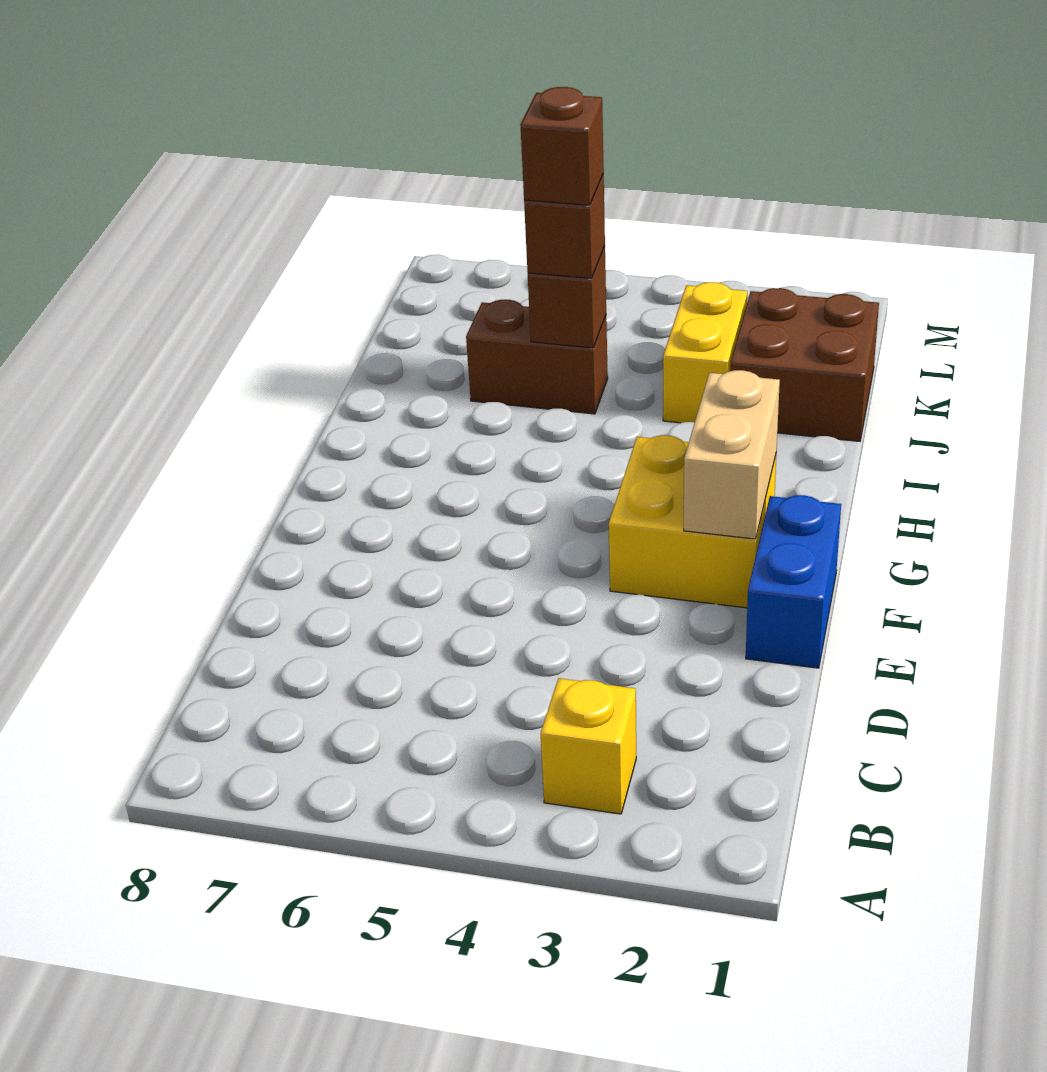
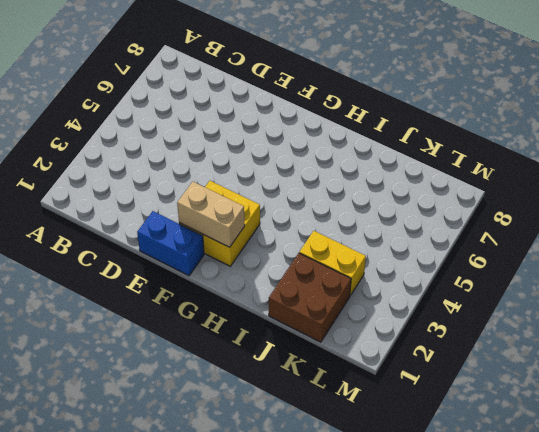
none -> yellow brick B3 level 1
none -> brown brick J5:J6 level 1

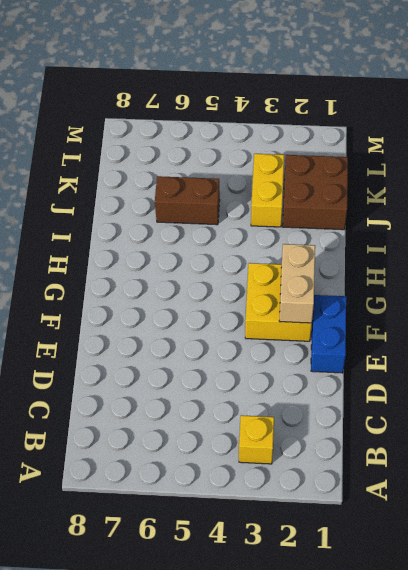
none -> brown brick J5 level 2
none -> brown brick J5 level 3

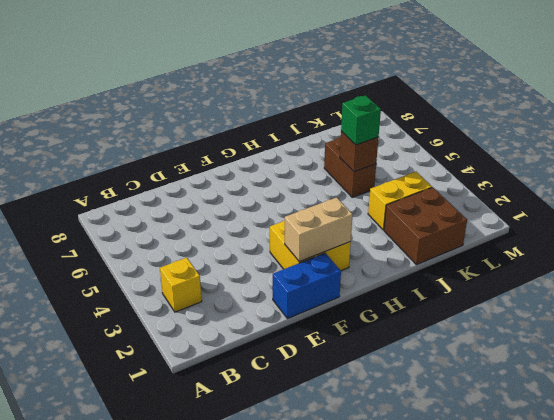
green brick J5 level 3 -> brown brick J5 level 3
none -> brown brick J5 level 4

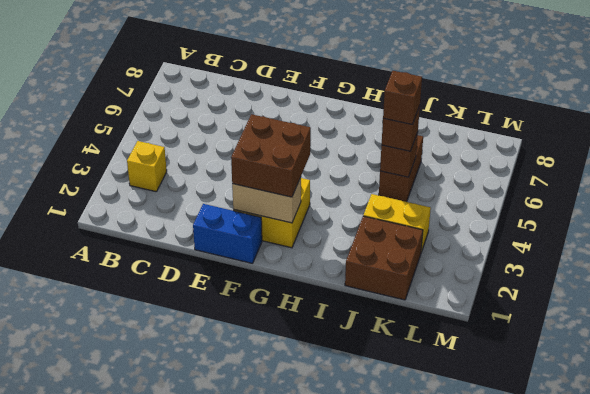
brown brick F2:G3 level 3 -> none

